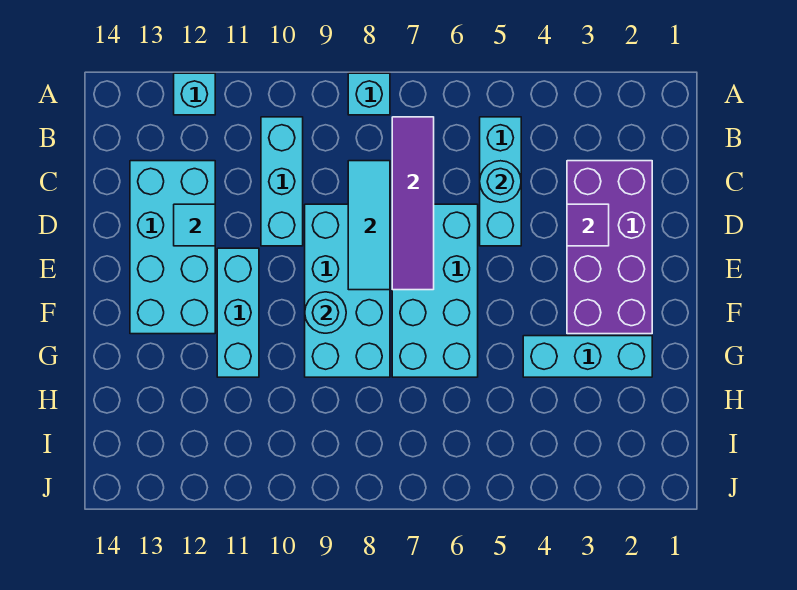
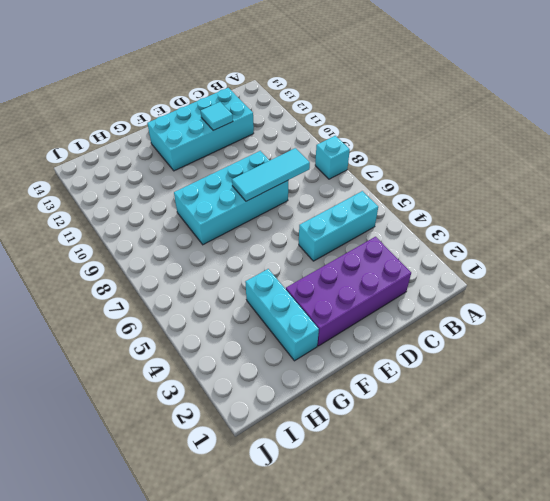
none -> cyan brick A12 level 1
none -> cyan brick B10:D10 level 1
none -> cyan brick D6:G7 level 1

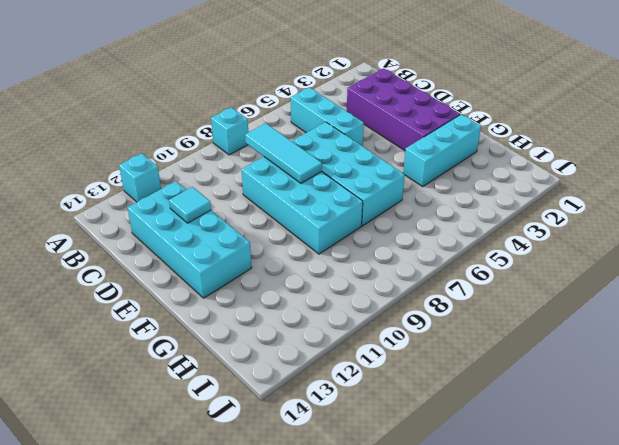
none -> cyan brick B10:D10 level 1
none -> cyan brick E11:G11 level 1
none -> purple tile B7:E7 level 2

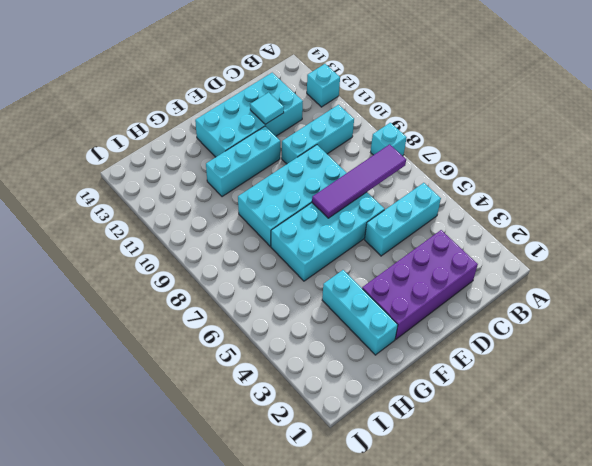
none -> cyan round brick C5 level 2
none -> cyan tile C8:E8 level 2
none -> purple tile D3 level 2

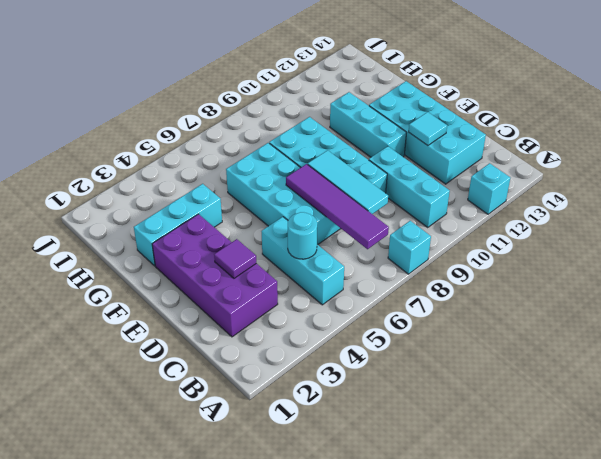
none -> cyan round brick F9 level 2

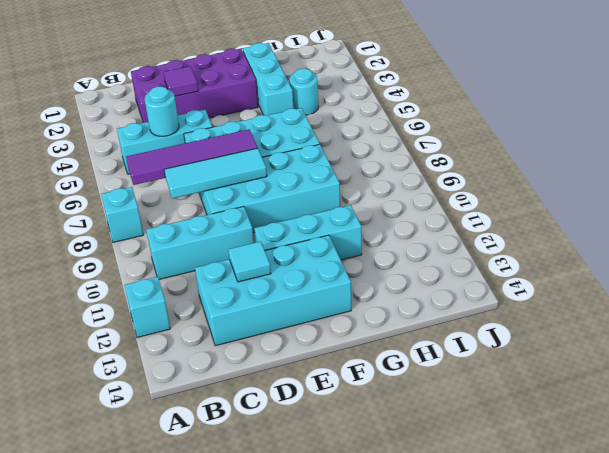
cyan round brick H4 level 1 -> cyan round brick F9 level 2

